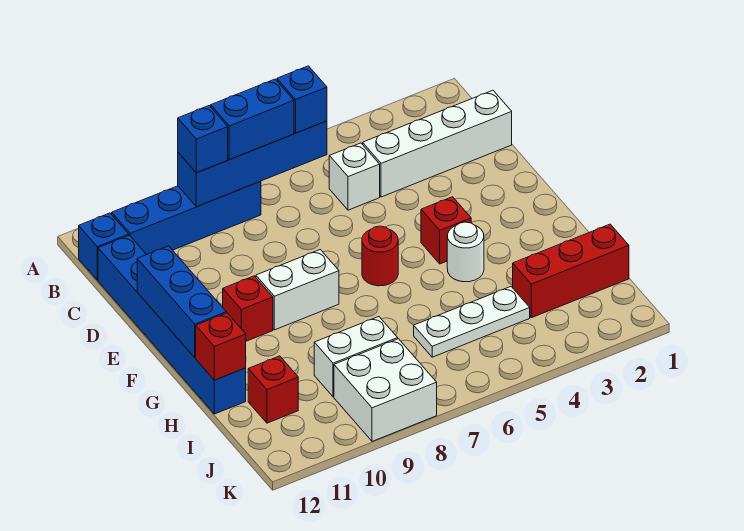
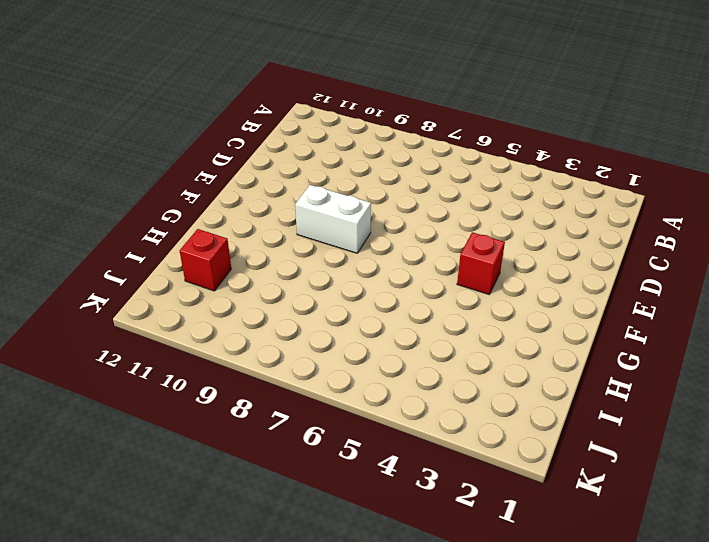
none -> blue brick B8:B11 level 1
none -> blue brick B12 level 1
none -> white brick C1:C4 level 1

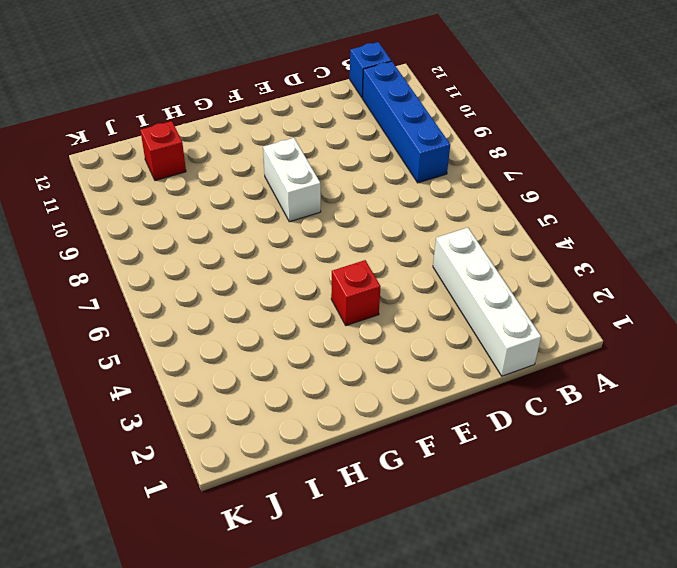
none -> white brick C5 level 1
none -> blue brick C12:H12 level 1
none -> red round brick F6 level 1

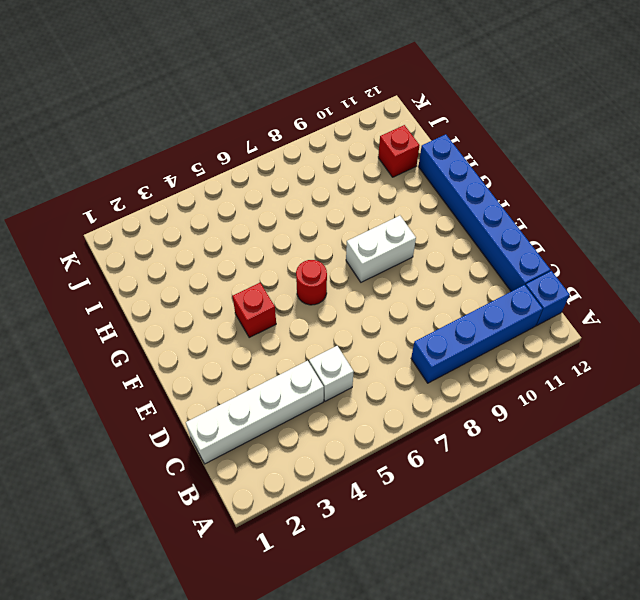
none -> red brick F10 level 1
none -> white round brick G4 level 1
none -> red brick I1:I3 level 1

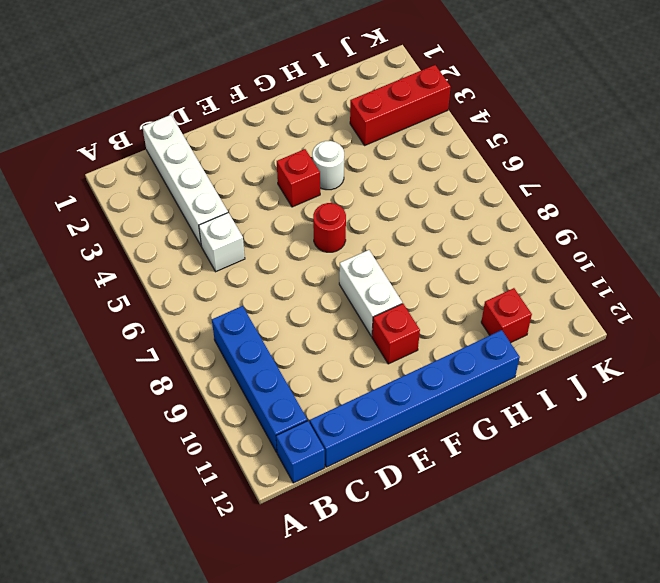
red brick I3:K3 level 1 -> red brick I1:I3 level 1
none -> white plate I4:I6 level 1
none -> white brick I8:I9 level 1
none -> white brick J8:K9 level 1

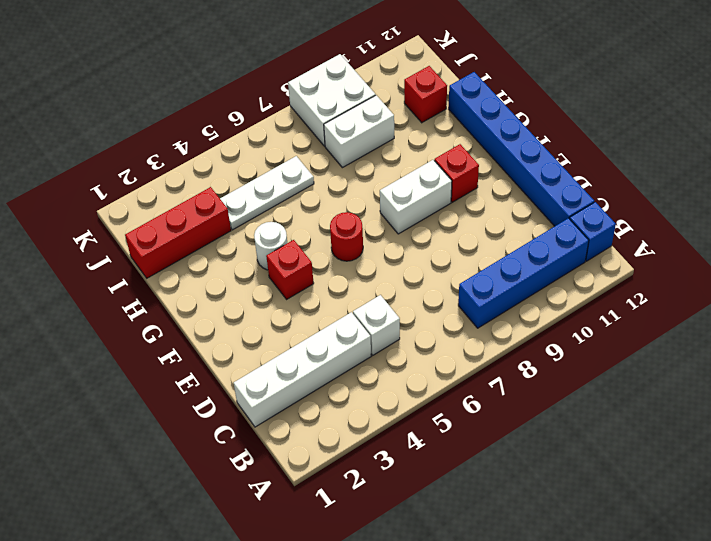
none -> blue brick B6:B9 level 2
none -> blue brick E12:G12 level 2
none -> red brick H12 level 2

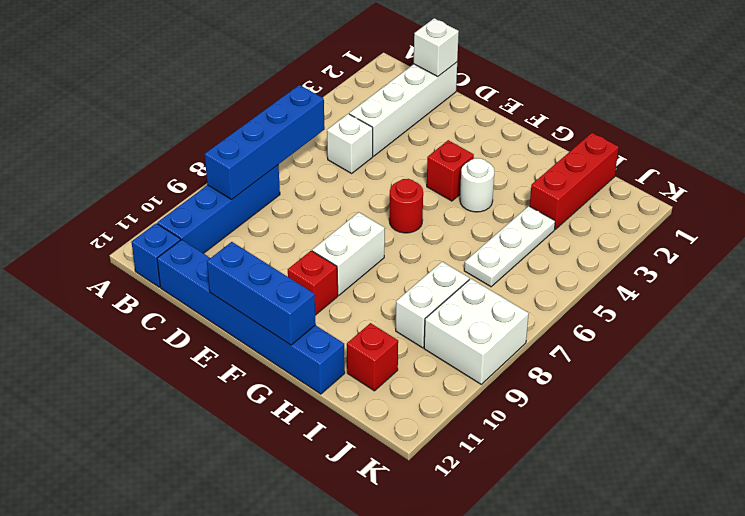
white brick C1 level 2 -> none
none -> red brick H12 level 2
none -> blue brick B6 level 3
none -> blue brick B7:B8 level 3

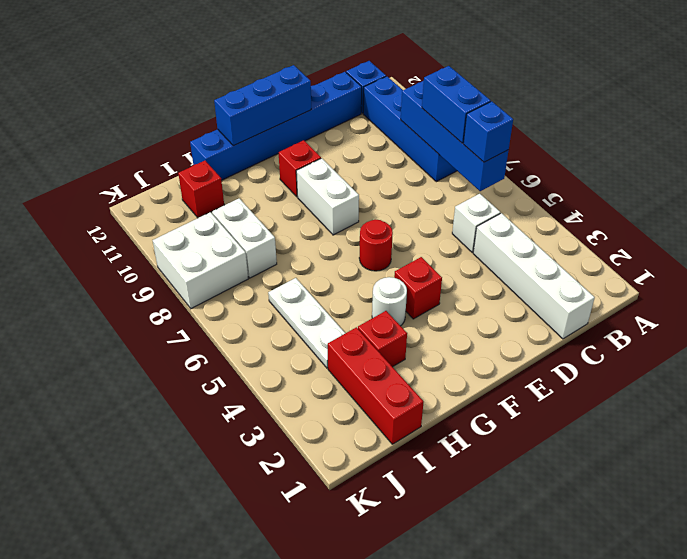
red brick H3 level 1 -> red brick H12 level 2
none -> blue brick B9 level 3

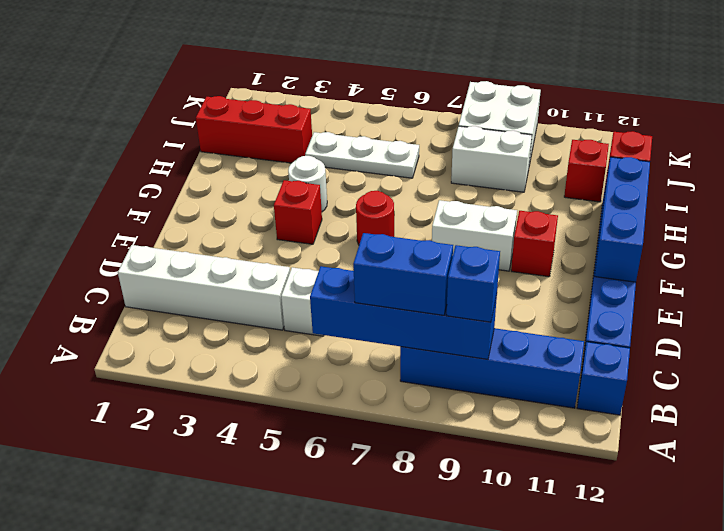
none -> blue brick B6 level 3

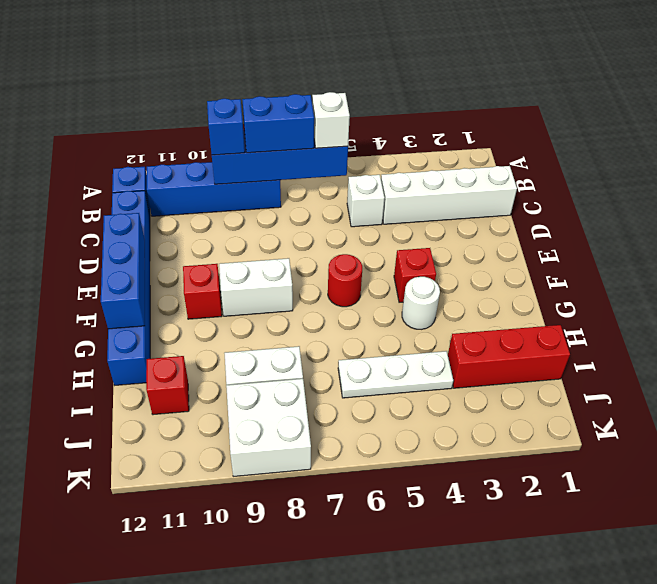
white brick B6 level 3 -> blue brick B6 level 3
none -> red brick H12 level 2

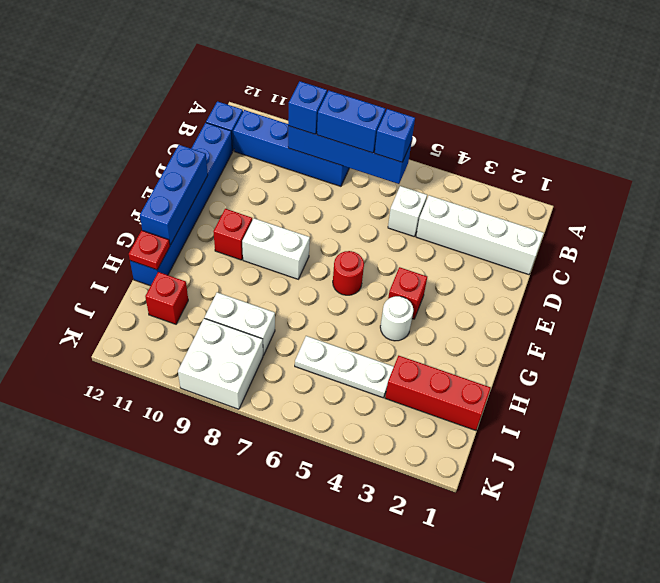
red plate H12 level 2 -> red brick H12 level 2

